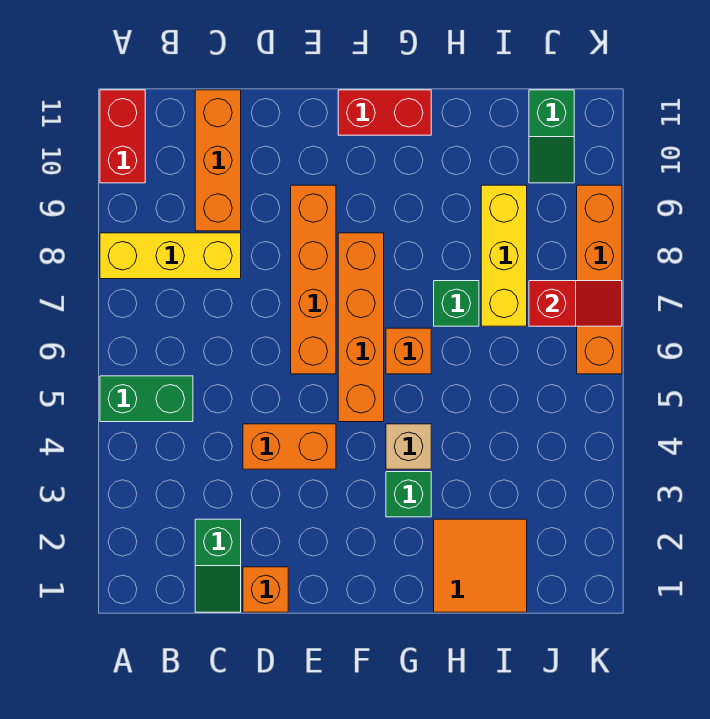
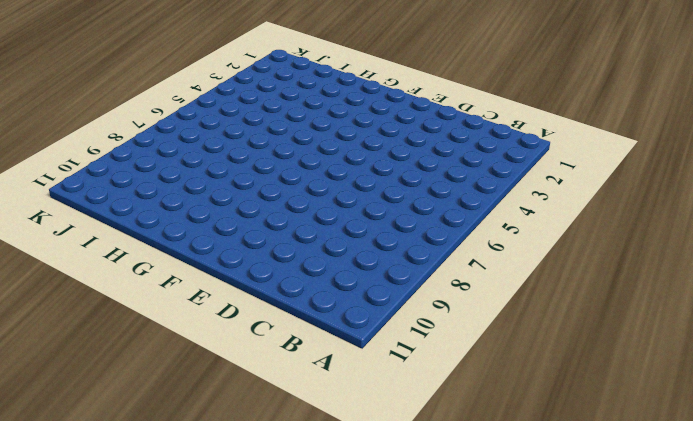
none -> green brick A5:B5 level 1
none -> yellow brick A8:C8 level 1
none -> red brick A10:A11 level 1

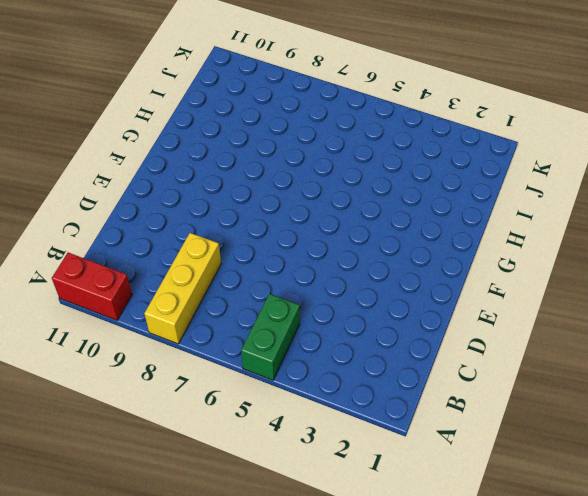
none -> green slope C1:C2 level 1 top 2
none -> orange brick C9:C11 level 1
none -> orange brick D1 level 1

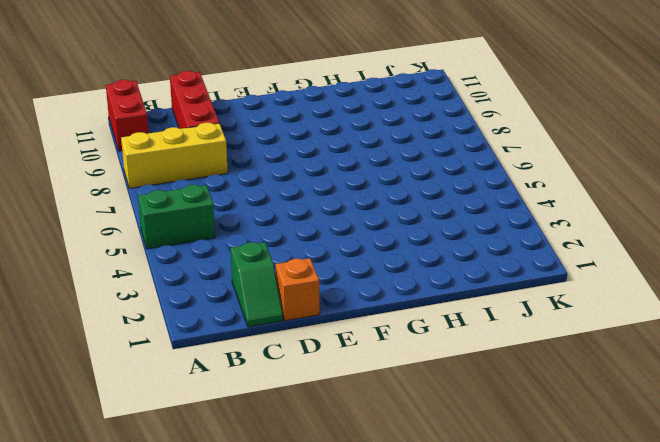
red brick C9:C11 level 1 -> orange brick C9:C11 level 1
none -> orange brick D4:E4 level 1
none -> orange brick E6:E9 level 1
none -> orange brick F5:F8 level 1

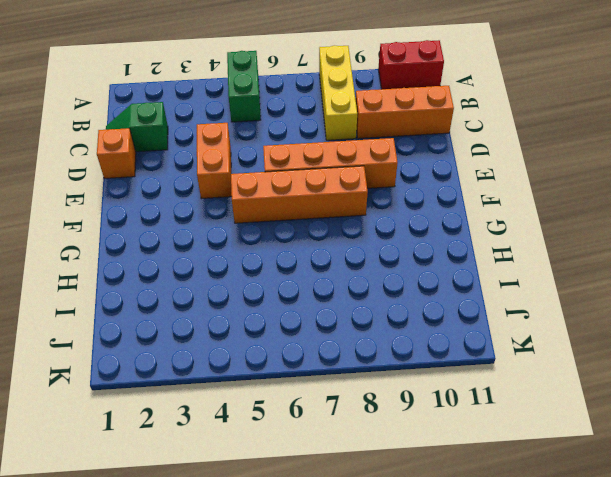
none -> red brick F11:G11 level 1
none -> green brick G3 level 1
none -> tan brick G4 level 1

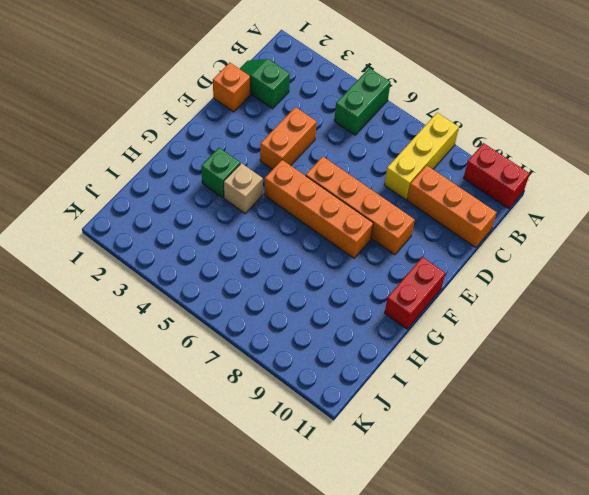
none -> orange brick G6 level 1
none -> orange tile H1:I2 level 1
none -> green brick H7 level 1

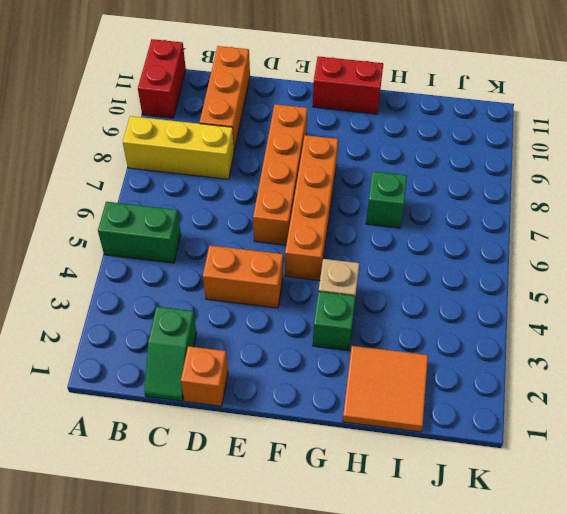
none -> orange brick G6 level 1
none -> yellow brick I7:I9 level 1
none -> green slope J10:J11 level 1 top 11

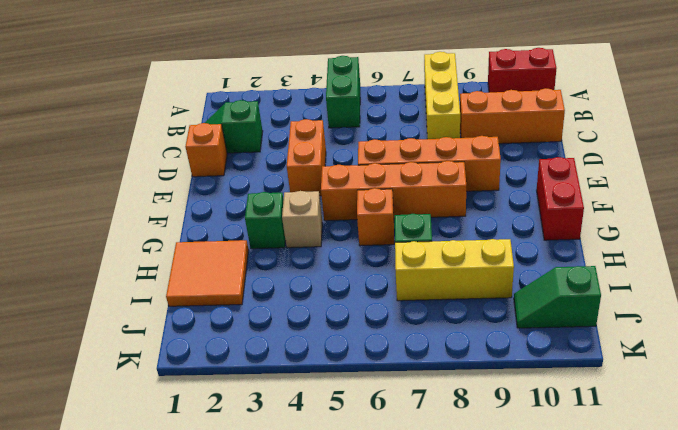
none -> orange brick K6:K9 level 1
none -> red slope J7:K7 level 2 top J

